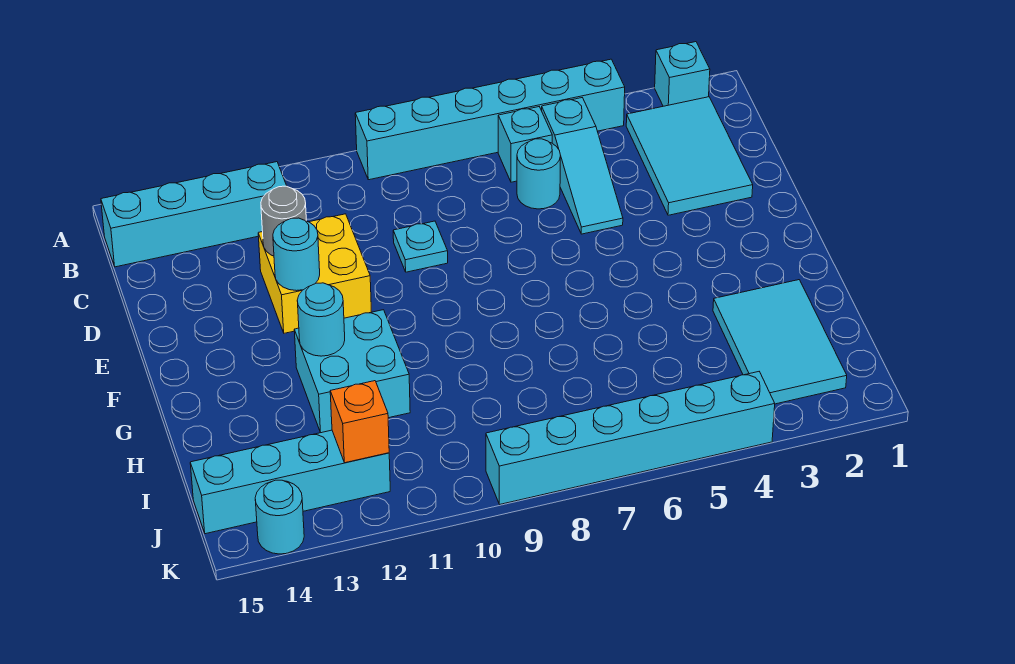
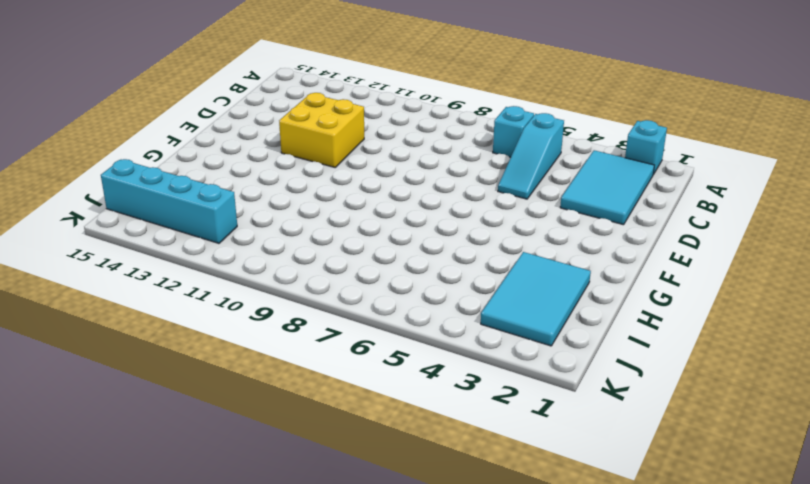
none -> cyan brick A4:A9 level 1
none -> cyan brick B12:B15 level 1
none -> cyan round brick C6 level 1

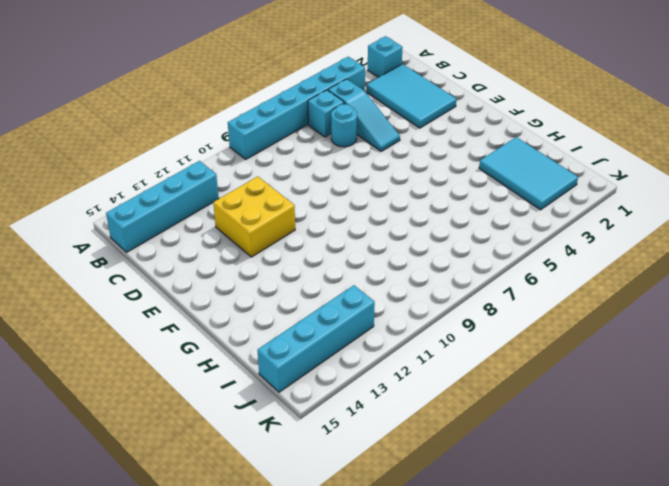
none -> cyan plate D9 level 1
none -> cyan brick G11:H12 level 1
none -> cyan brick K4:K9 level 1

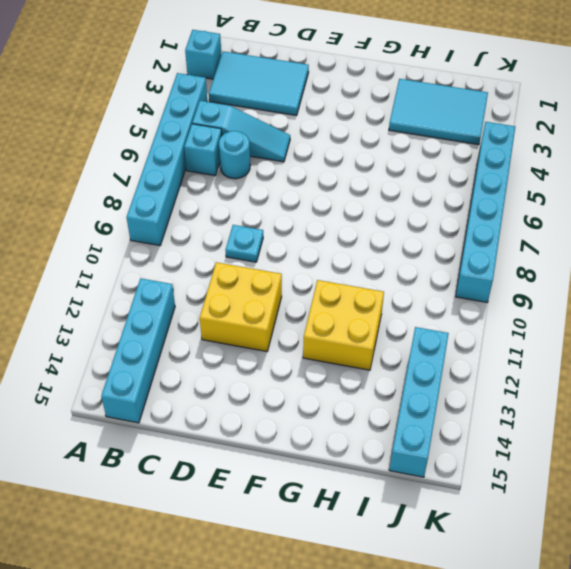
yellow brick G11:H12 level 1 -> cyan brick G11:H12 level 1
none -> cyan round brick K14 level 1
none -> grey round brick D12 level 2
none -> cyan round brick E12 level 2

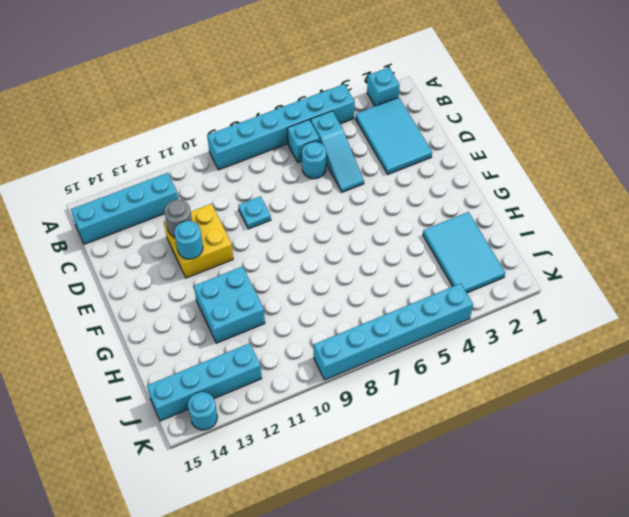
none -> cyan round brick G12 level 2
none -> orange brick J12 level 2

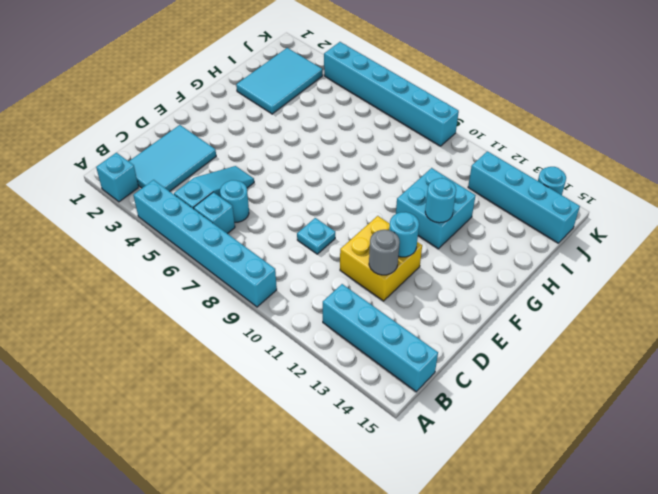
none -> orange brick J12 level 2

